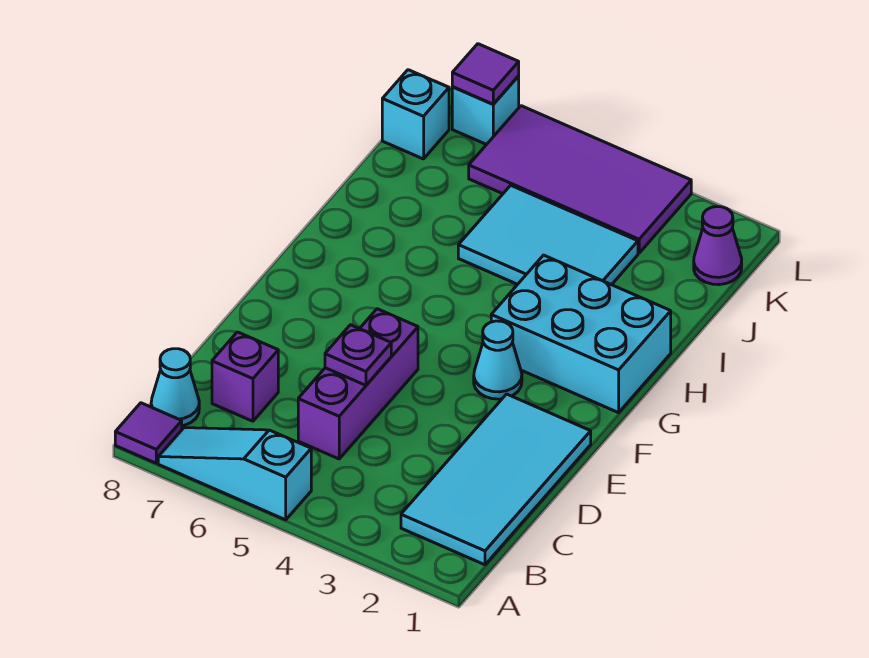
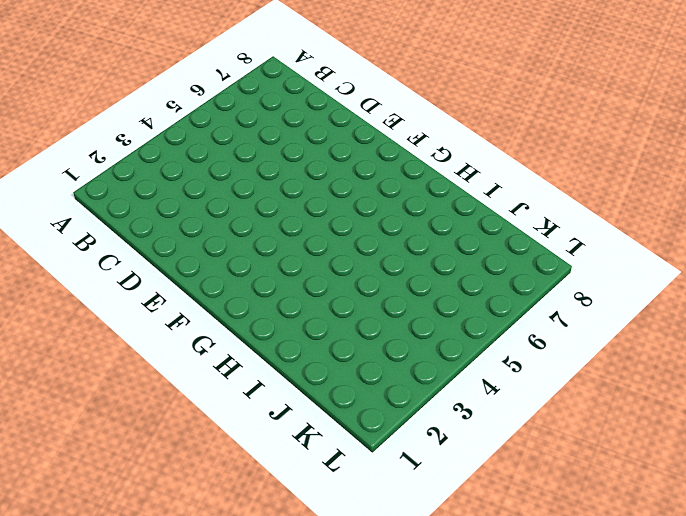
none -> cyan slope A5:A7 level 1 top 5
none -> purple tile A8 level 1
none -> cyan tile B1:E2 level 1

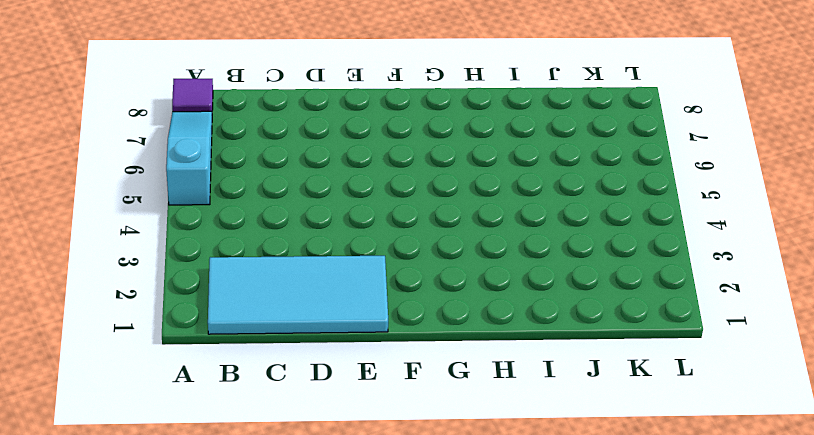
none -> cyan cone B8 level 1
none -> purple brick C5:E5 level 1
none -> purple brick C7 level 1

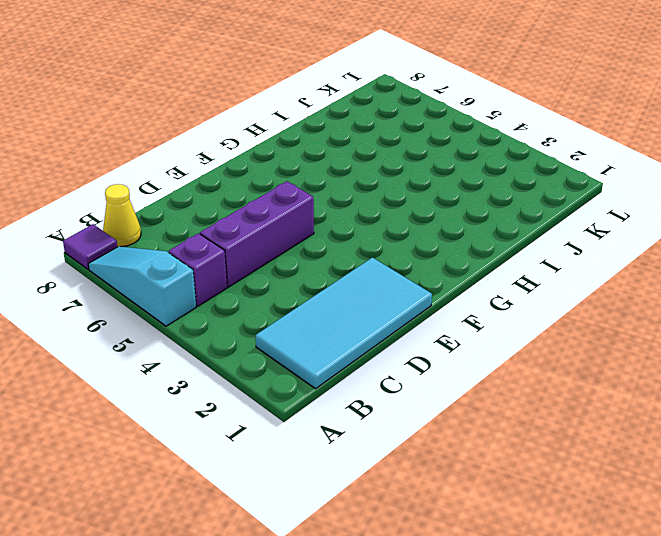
purple brick B5 level 1 -> purple brick C7 level 1
yellow cone B8 level 1 -> cyan cone B8 level 1
none -> cyan cone F3 level 1
none -> cyan brick G1:H3 level 1
none -> cyan tile I3:J5 level 1

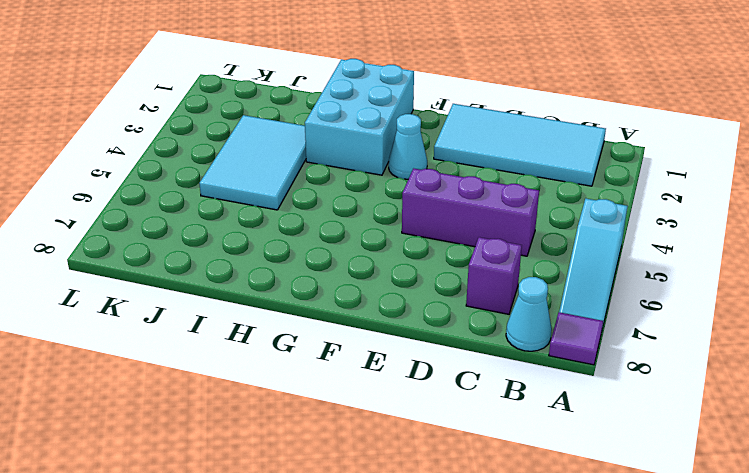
none -> purple cone K1 level 1
none -> purple tile K3:L6 level 1
none -> cyan brick K8 level 1

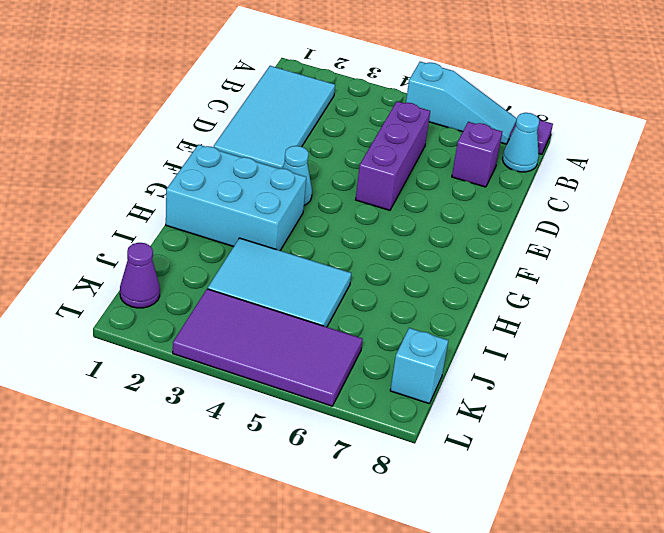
none -> cyan brick L7 level 1
none -> purple plate D5 level 2
none -> purple tile L7 level 2

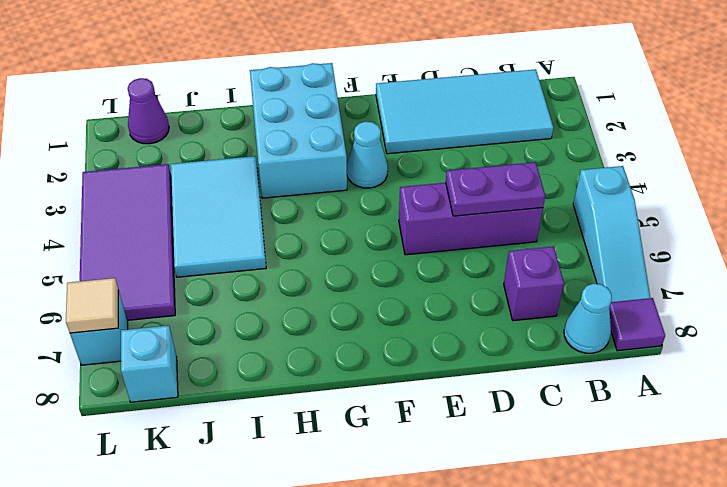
purple plate C5:D5 level 2 -> purple plate D5 level 2
tan tile L7 level 2 -> purple tile L7 level 2

